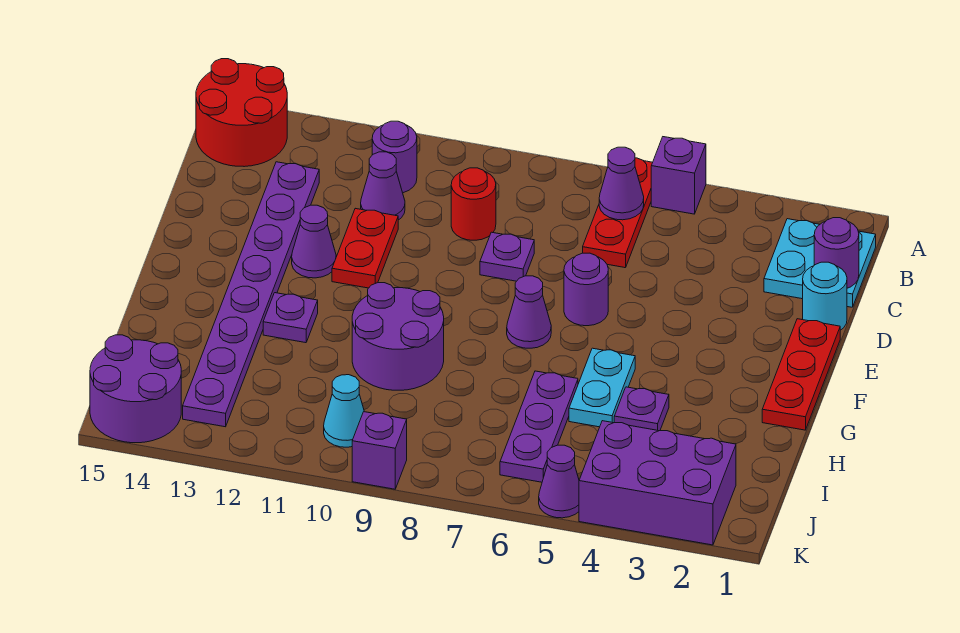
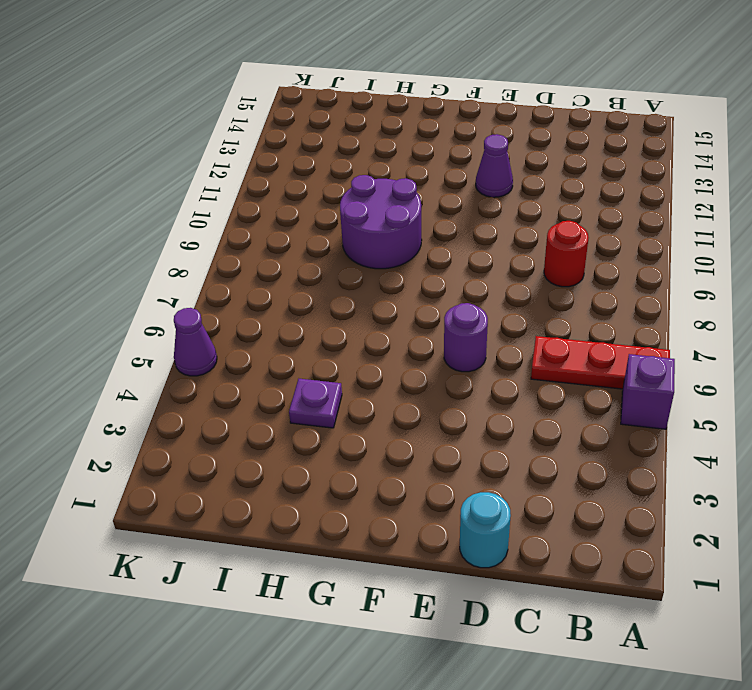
none -> red round brick A14:B15 level 1
none -> cyan plate B1:C2 level 1
none -> purple round brick B11 level 1

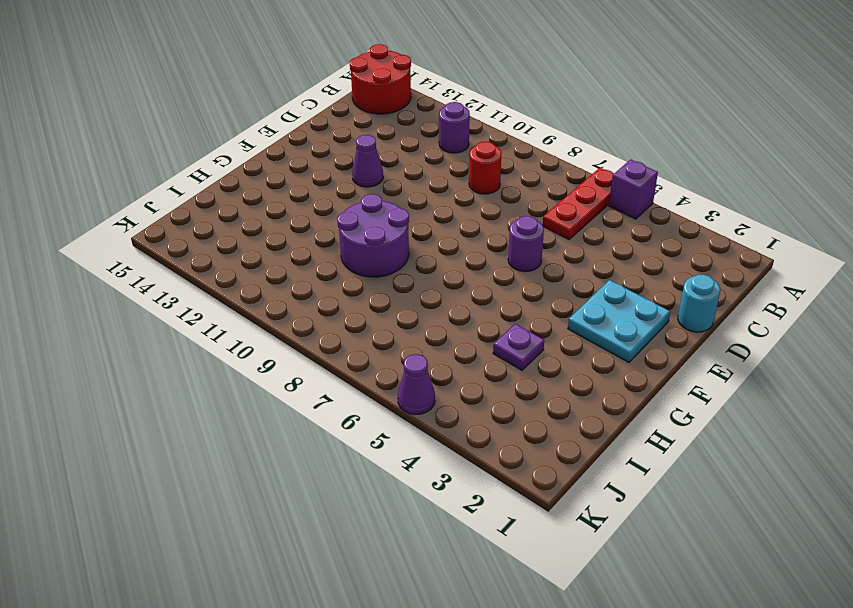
cyan plate E2:F3 level 1 -> cyan plate B1:C2 level 1
none -> purple cone C11 level 1
none -> purple plate C13:J13 level 1
none -> purple plate D8 level 1

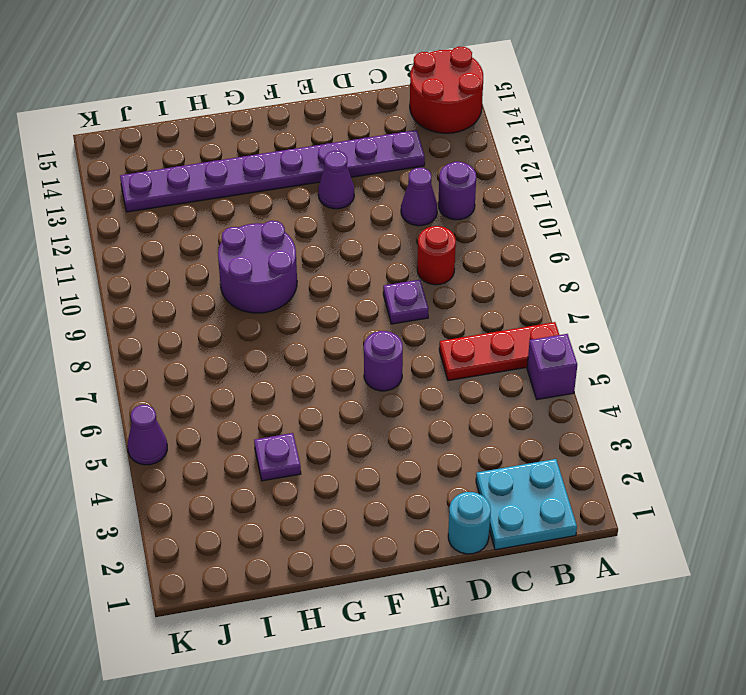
none -> red plate D11:E11 level 1
none -> red plate E1:G1 level 1
none -> purple cone F7 level 1

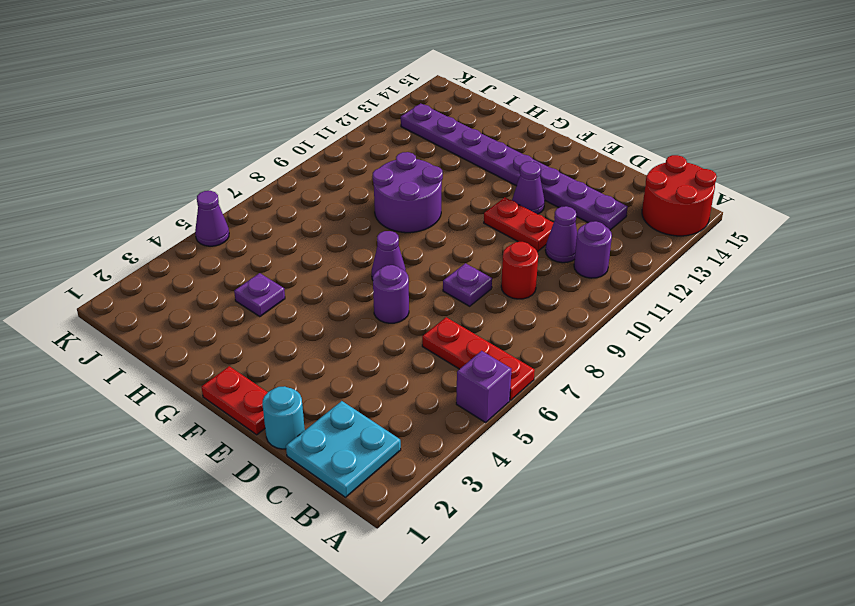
red plate E1:F1 level 1 -> red plate E1:G1 level 1
none -> cyan plate G5:H5 level 1
none -> purple plate G12 level 1
none -> purple plate H6:J6 level 1

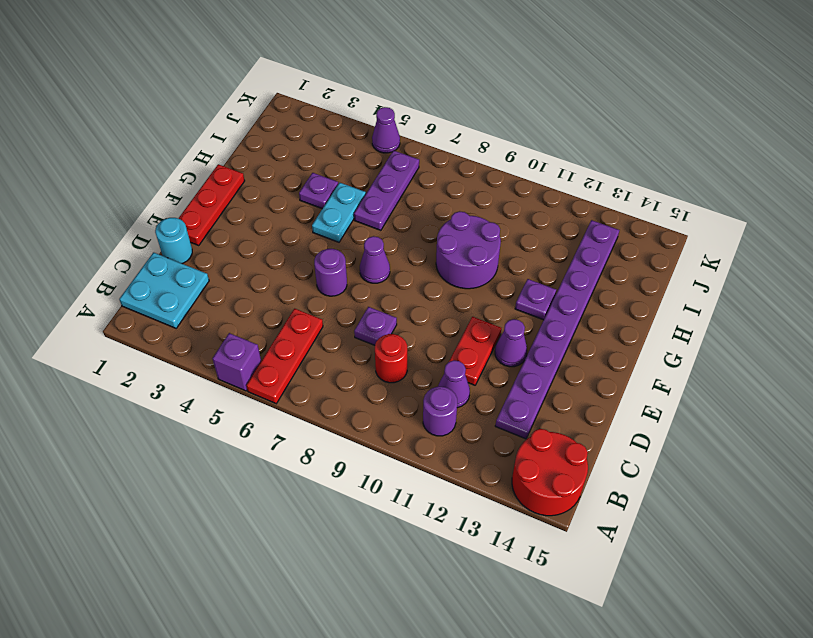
none -> purple brick J2:K4 level 1
none -> cyan cone J10 level 1
none -> purple round brick J14:K15 level 1

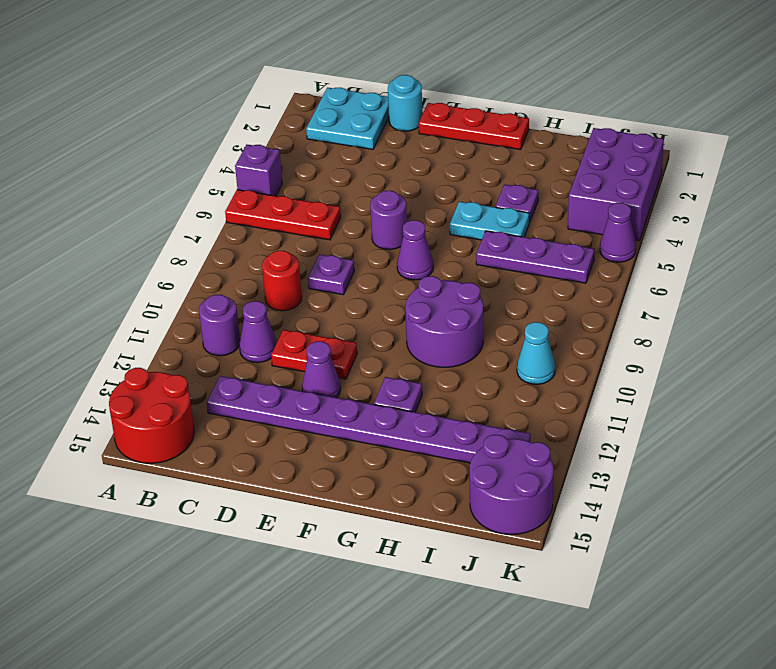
none -> purple brick K9 level 1
none -> purple cone B6 level 2
none -> purple round brick C1 level 2

